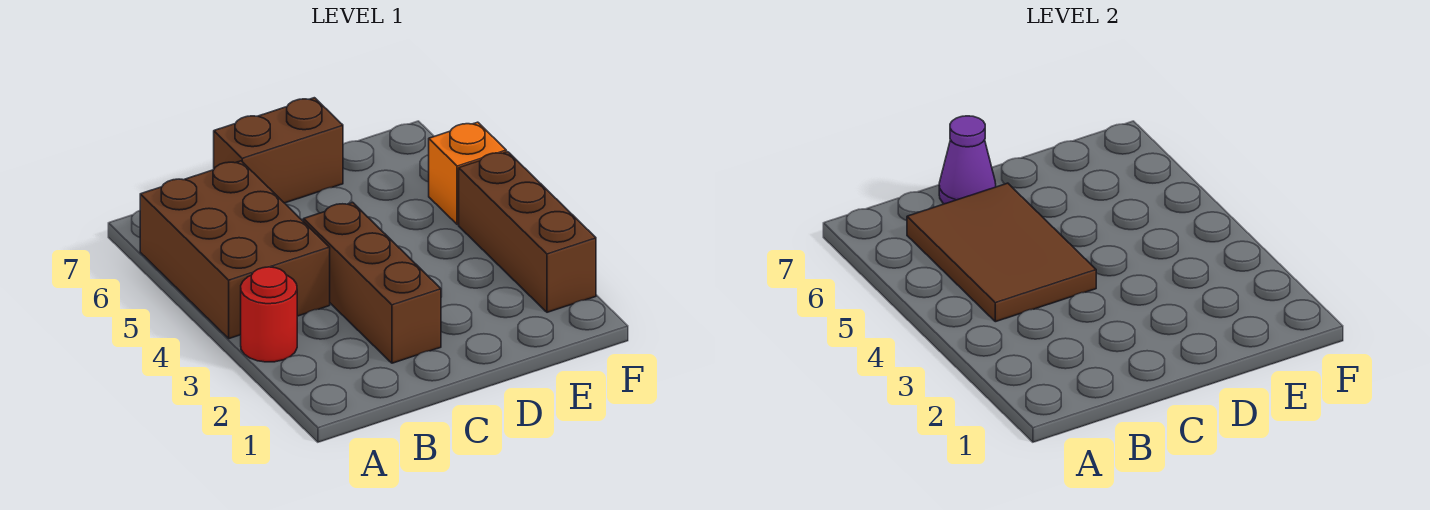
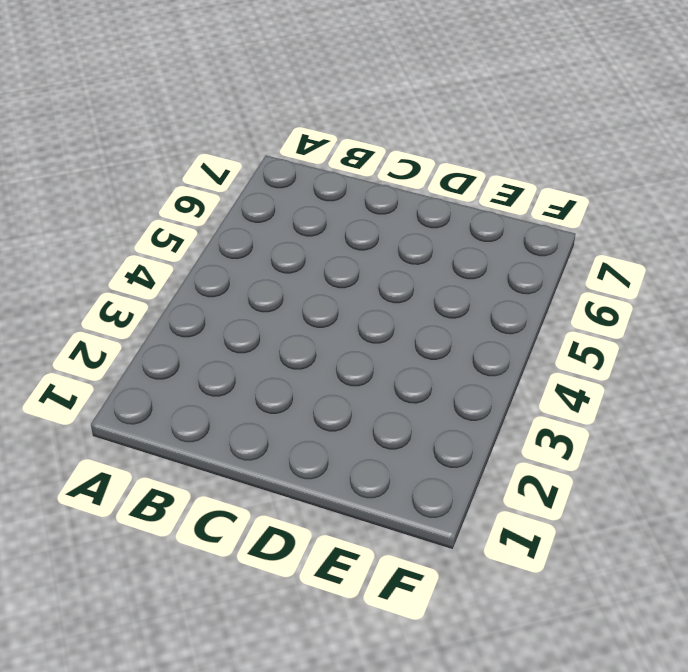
none -> red round brick A3 level 1
none -> brown brick A4:B6 level 1

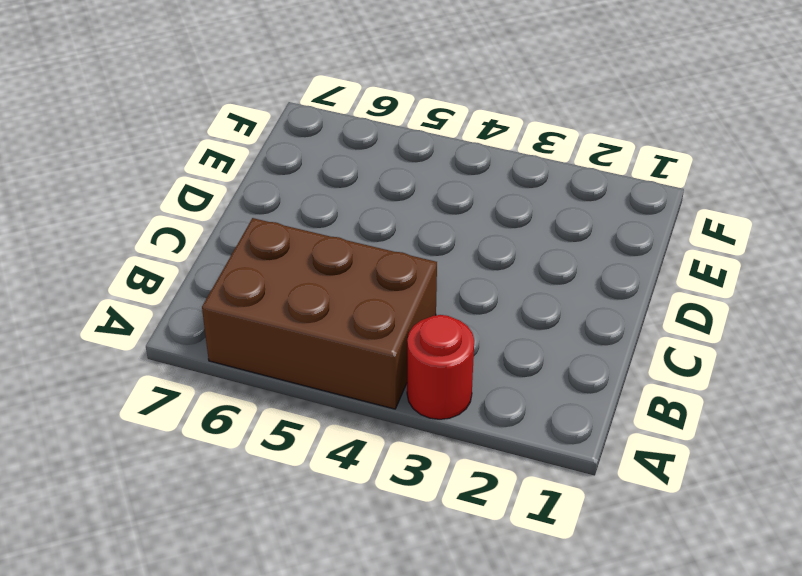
none -> brown brick C2:C4 level 1
none -> brown brick C7:D7 level 1

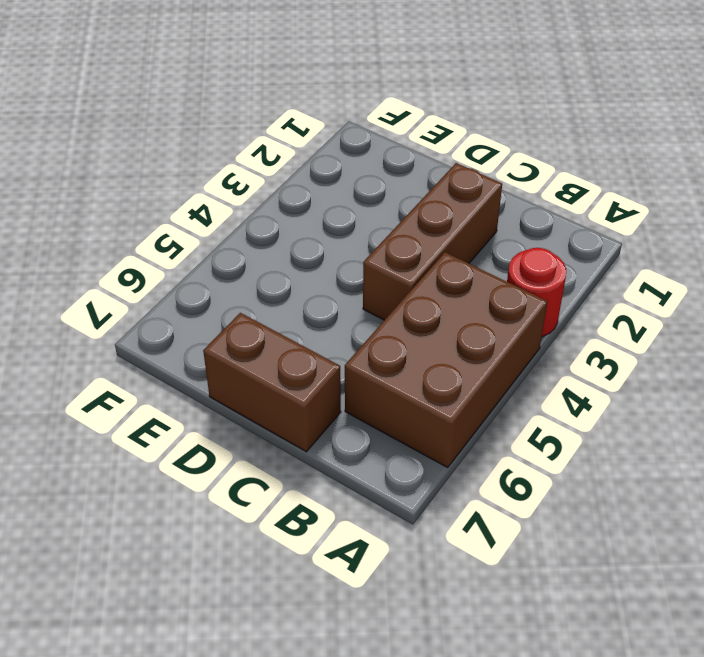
none -> brown brick F2:F4 level 1
none -> orange brick F5 level 1

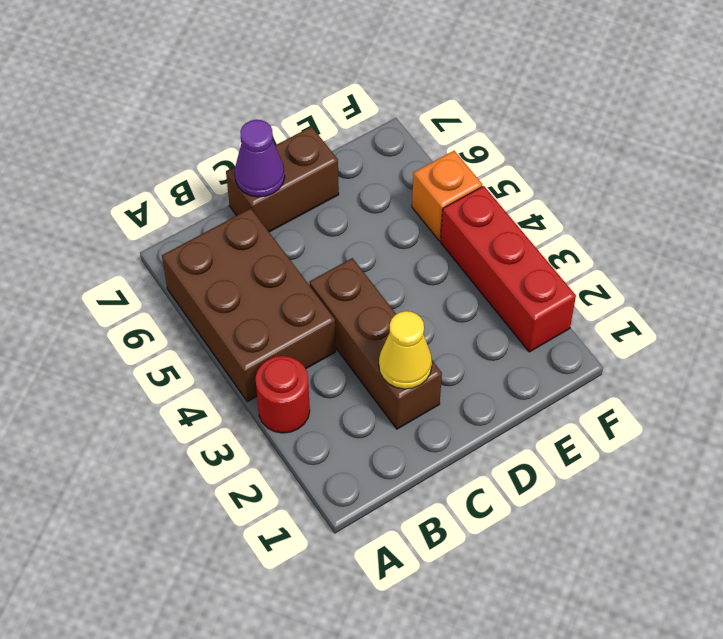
yellow cone C2 level 2 -> none
red brick F2:F4 level 1 -> brown brick F2:F4 level 1
none -> brown tile B4:C6 level 2

